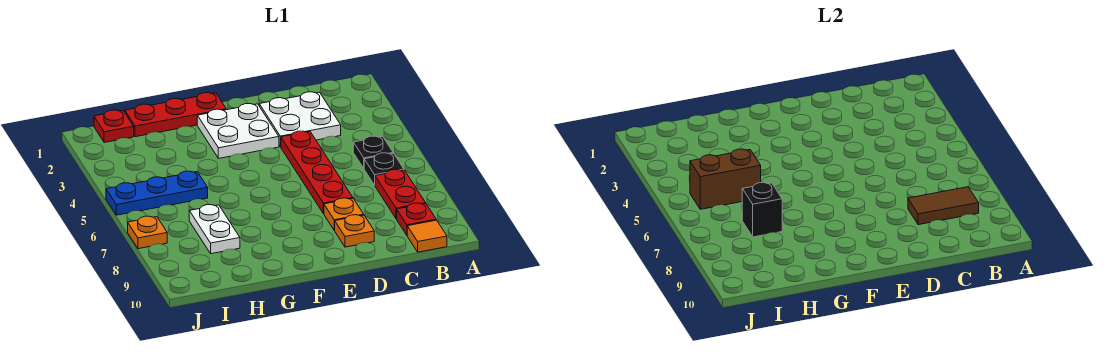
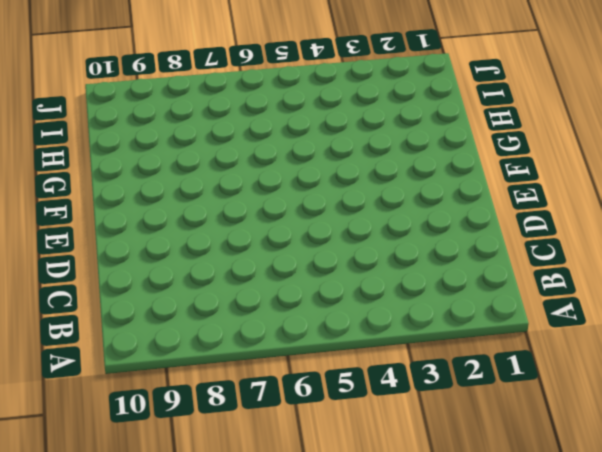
none -> black plate B5 level 1
none -> black plate B6 level 1
none -> red plate B7:B8 level 1

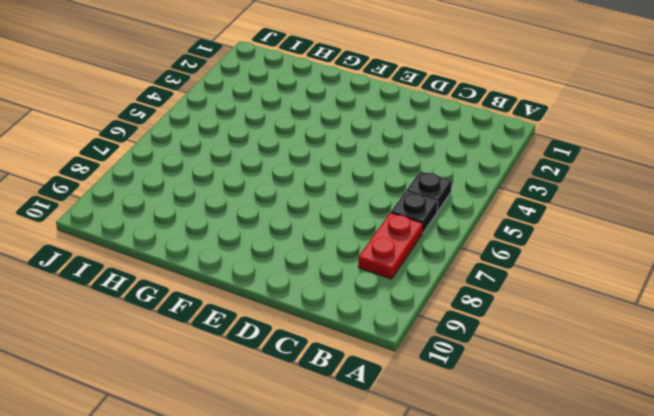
none -> red plate B9 level 1
none -> orange tile B10 level 1
none -> white plate C2:D3 level 1

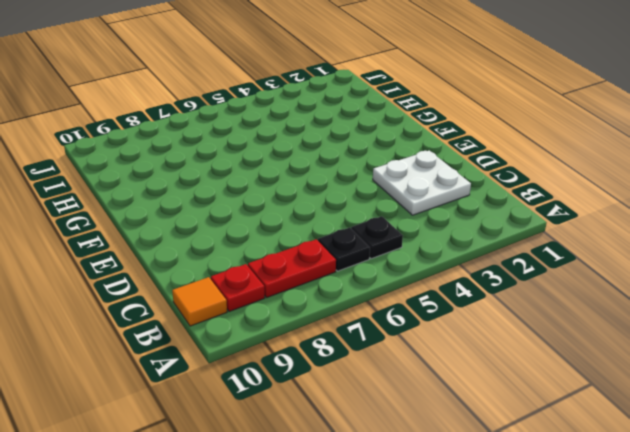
none -> red plate D4:D7 level 1
none -> orange plate D8 level 1
none -> orange plate D9 level 1

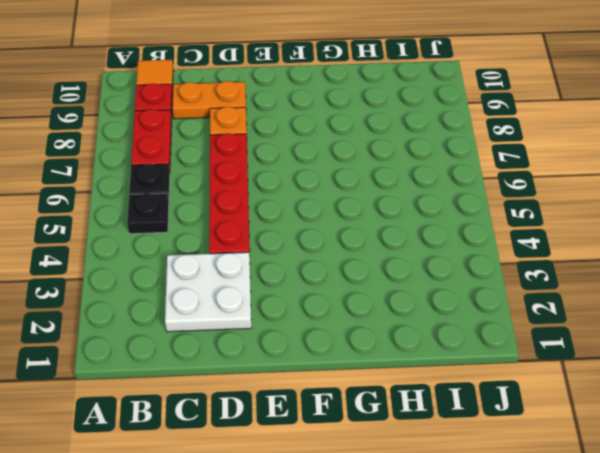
orange plate C9:D9 level 1 -> orange plate D9 level 1
none -> white plate E2:F3 level 1
none -> red plate F1:H1 level 1
none -> blue plate H5:J5 level 1

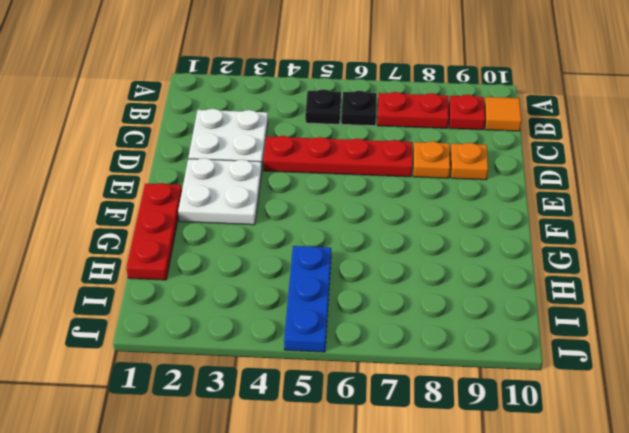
none -> white plate H7:H8 level 1
none -> red plate I1 level 1
none -> orange plate J7 level 1

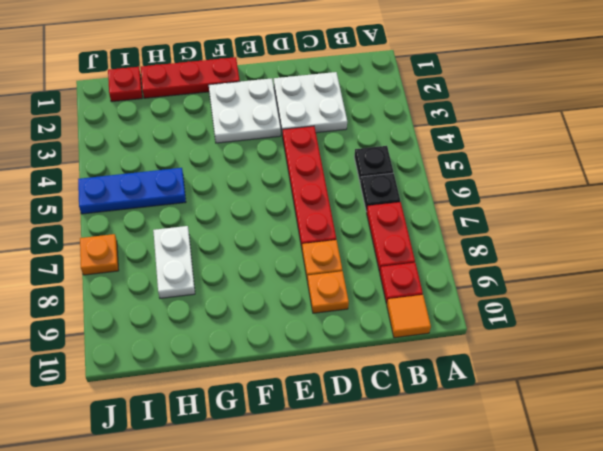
none -> brown tile B8:C8 level 2
none -> brown brick H5:I5 level 2
none -> black brick H7 level 2

